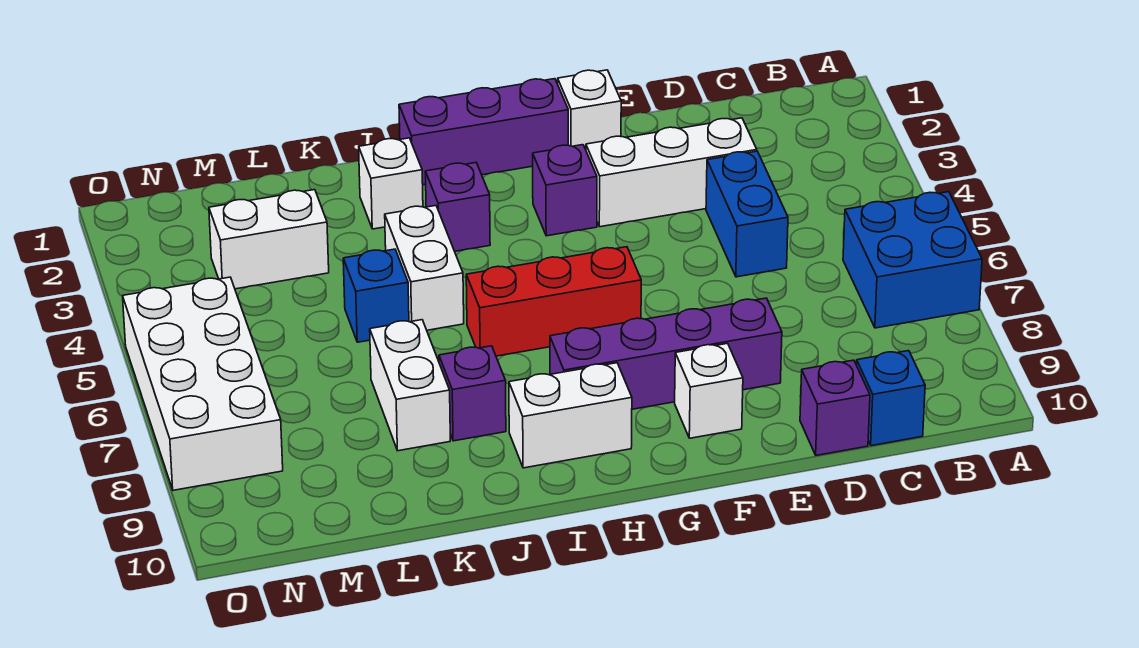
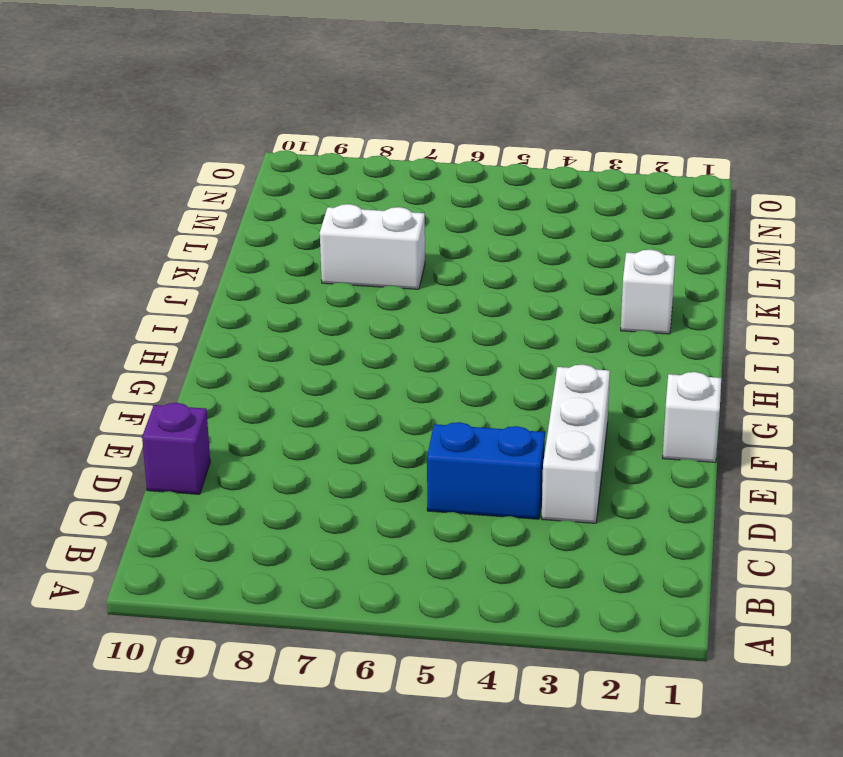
none -> blue brick A6:B7 level 1
none -> blue brick C10 level 1
none -> purple brick E8:H8 level 1

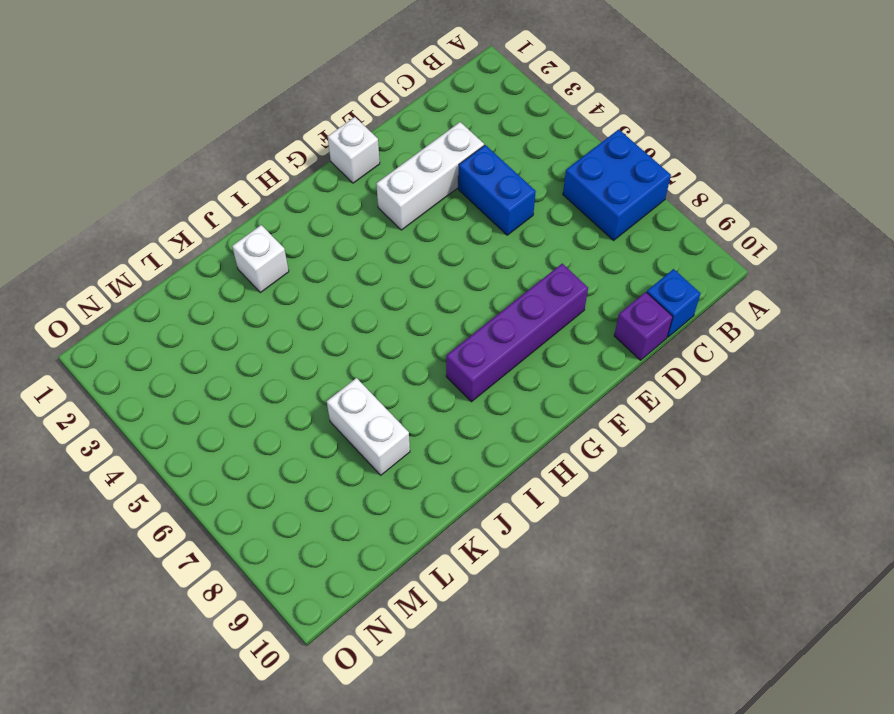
none -> white brick F9 level 1
none -> purple brick G1:I1 level 1
none -> purple brick G3 level 1

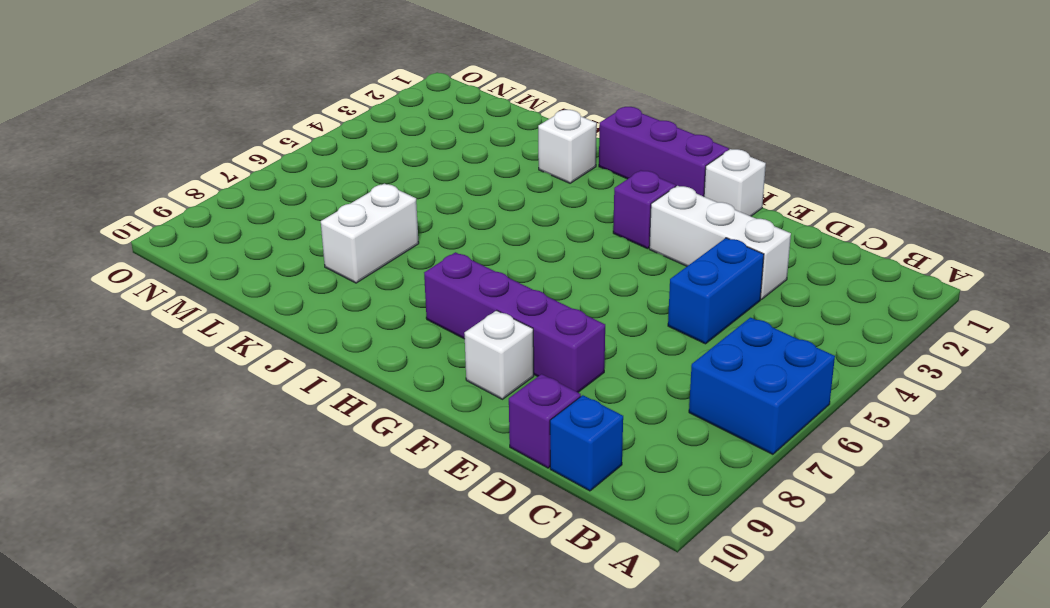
none -> red brick G6:I6 level 1
none -> white brick H9:I9 level 1
none -> purple brick I3 level 1

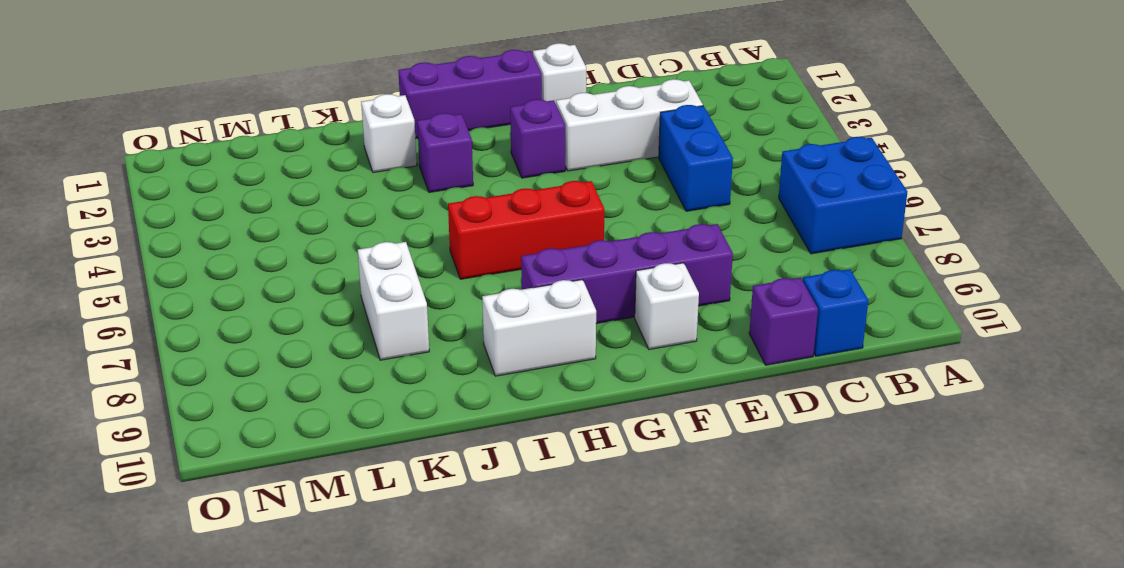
none -> white brick J4:J5 level 1
none -> purple brick J8 level 1
none -> blue brick K5 level 1

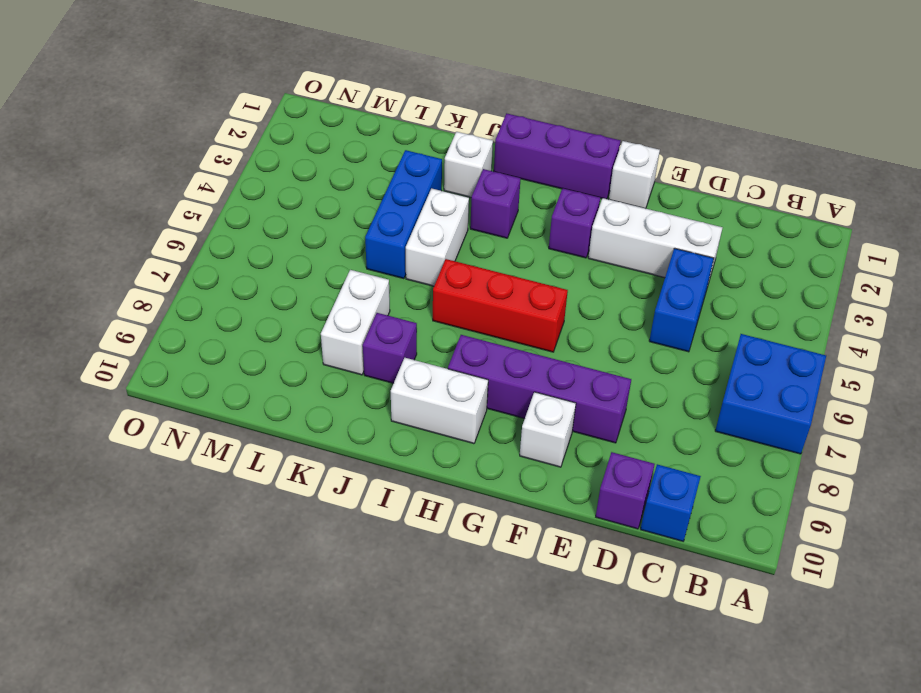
blue brick K3:K5 level 1 -> blue brick K5 level 1
none -> white brick L3:M3 level 1
none -> white brick N5:O8 level 1

